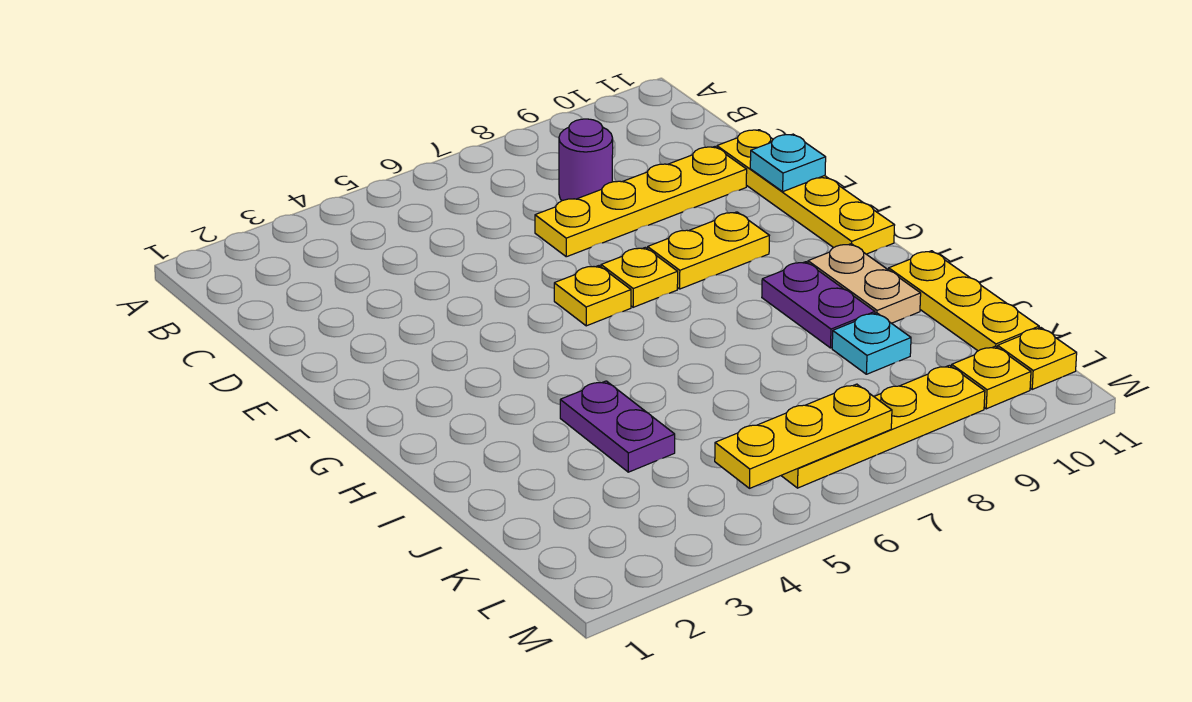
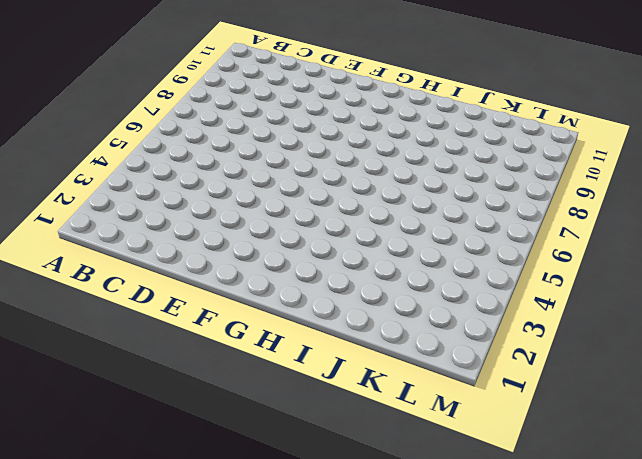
none -> purple round brick C8 level 1
none -> yellow plate D7:D10 level 1
none -> yellow plate D11:G11 level 1

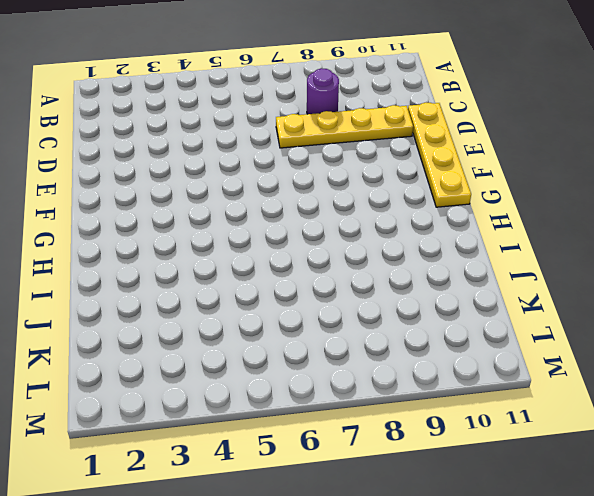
none -> yellow plate F6 level 1
none -> yellow plate F7 level 1
none -> yellow plate F8:F9 level 1

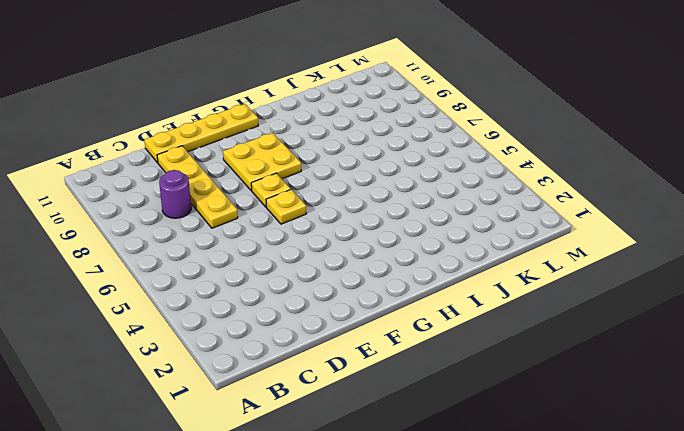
yellow plate F8:G9 level 1 -> yellow plate F8:F9 level 1
none -> purple plate H9:I9 level 1
none -> tan plate H10:I10 level 1
none -> purple plate I4:J4 level 1

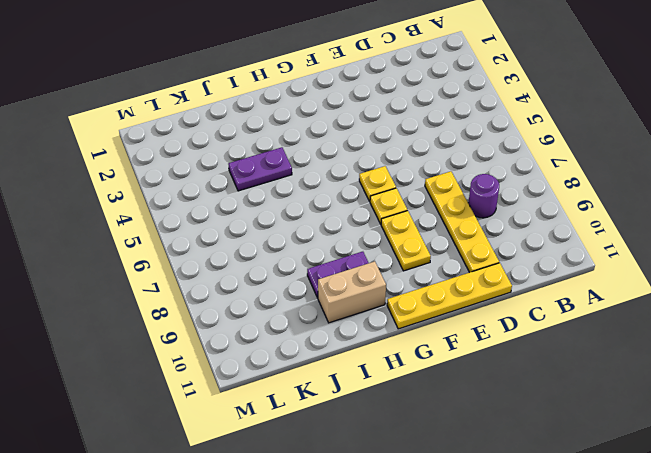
tan brick H10:I10 level 1 -> tan plate H10:I10 level 1
none -> yellow plate I11:K11 level 1
none -> cyan plate J9 level 1
none -> yellow plate L6:L9 level 1

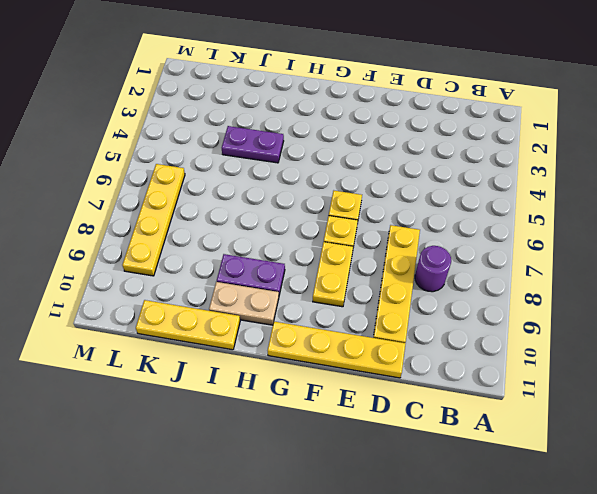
none -> cyan plate J9 level 1
none -> yellow plate L10 level 1
none -> yellow plate L11 level 1

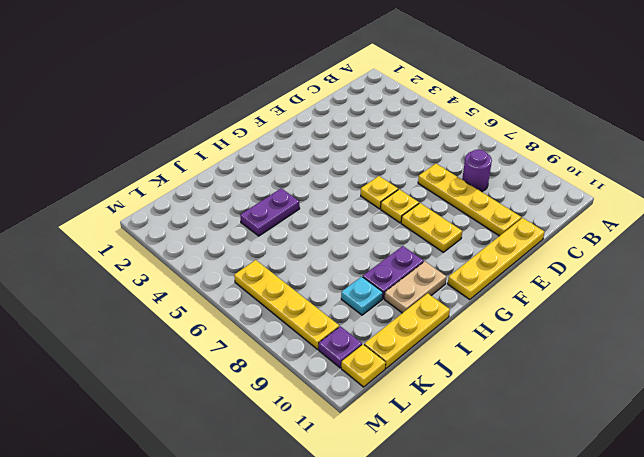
purple plate L10 level 1 -> yellow plate L10 level 1
none -> cyan plate E11 level 2
none -> yellow plate L5:L7 level 2

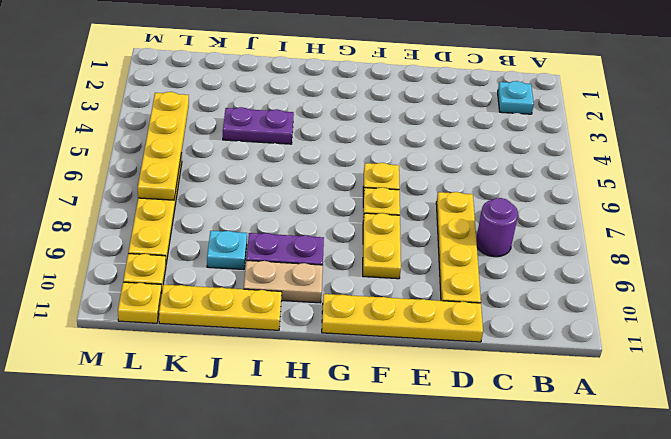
cyan plate B2 level 1 -> cyan plate E11 level 2
yellow plate L4:L7 level 2 -> yellow plate L5:L7 level 2

